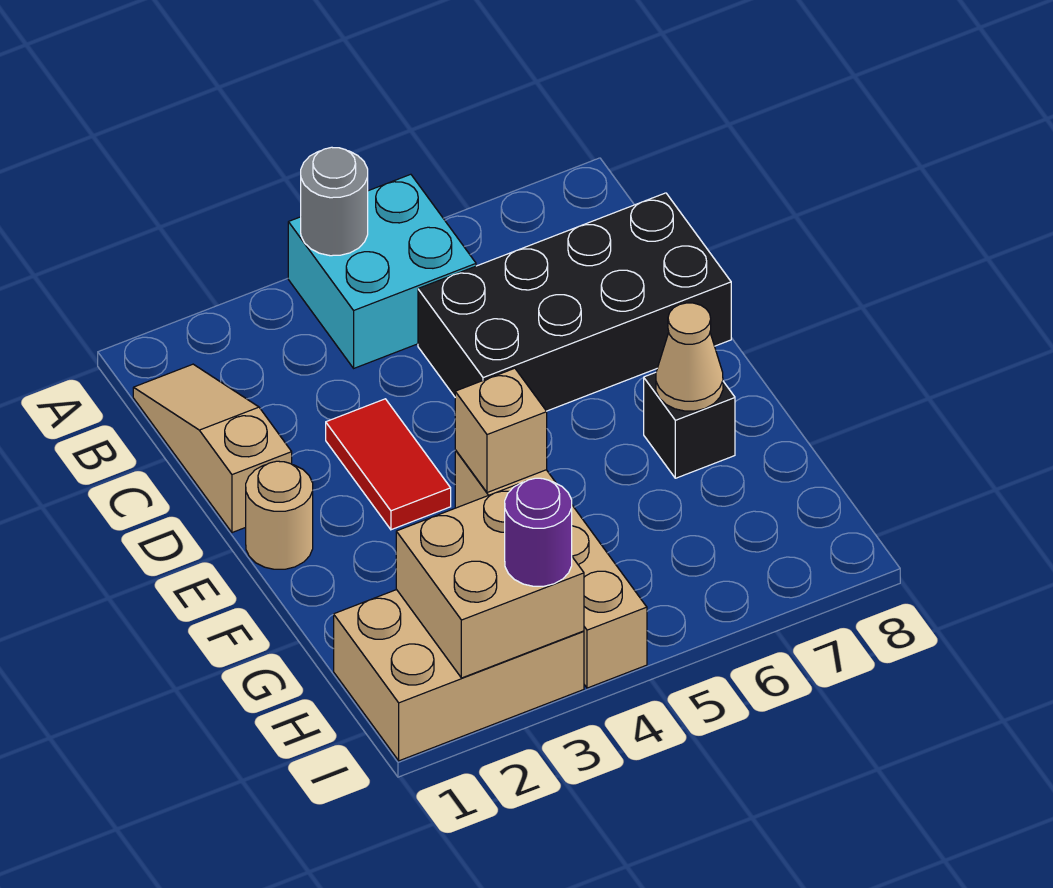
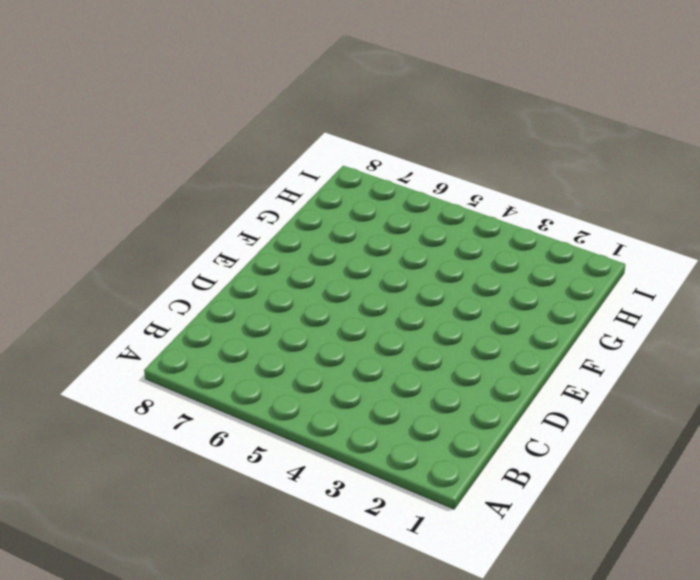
none -> cyan brick A4:B5 level 1
none -> tan slope B1:D1 level 1 top D
none -> black brick C5:D8 level 1

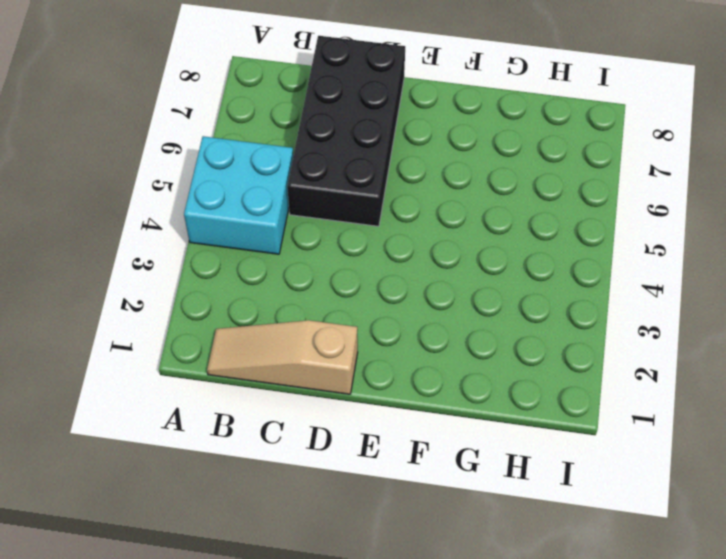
none -> red tile D3:E3 level 1
none -> tan round brick E1 level 1
none -> tan brick F4:I4 level 1

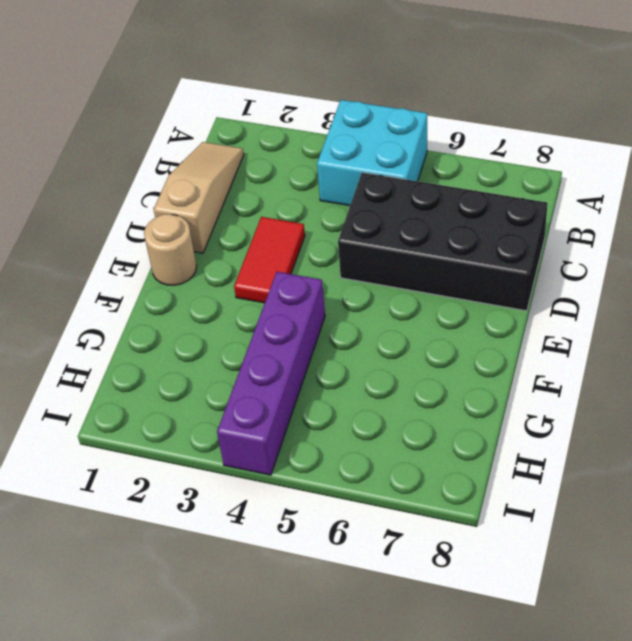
purple brick F4:I4 level 1 -> tan brick F4:I4 level 1
none -> black brick F7 level 1
none -> tan brick H1:I3 level 1
none -> grey round brick A4 level 2

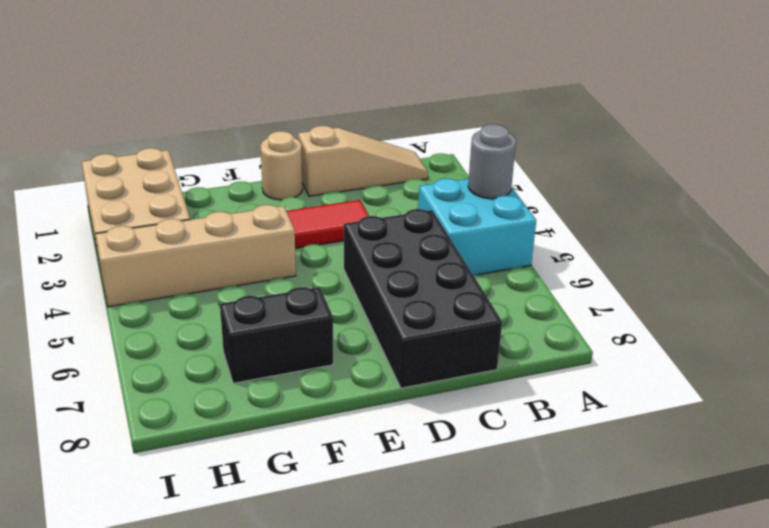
black brick F7:G7 level 1 -> black brick F7 level 1
none -> tan brick F4 level 2
none -> tan cone F7 level 2
none -> tan brick H2:I3 level 2

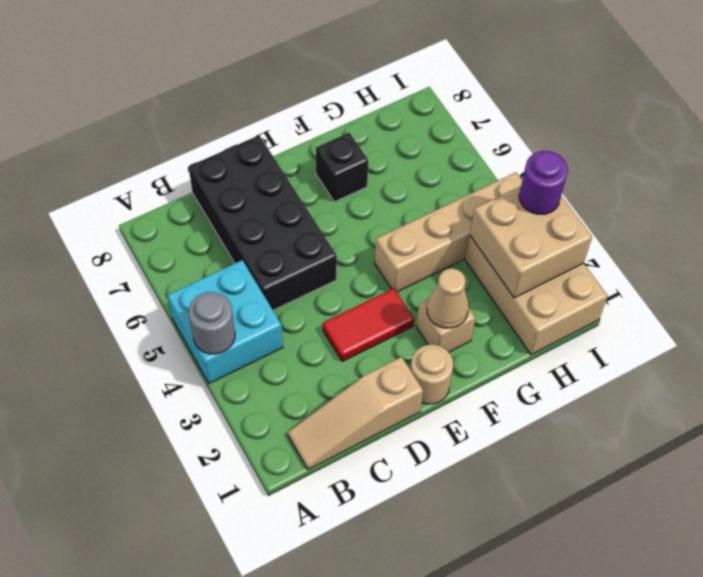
tan brick F2 level 1 -> tan brick F4 level 2
tan cone F2 level 2 -> tan cone F7 level 2

